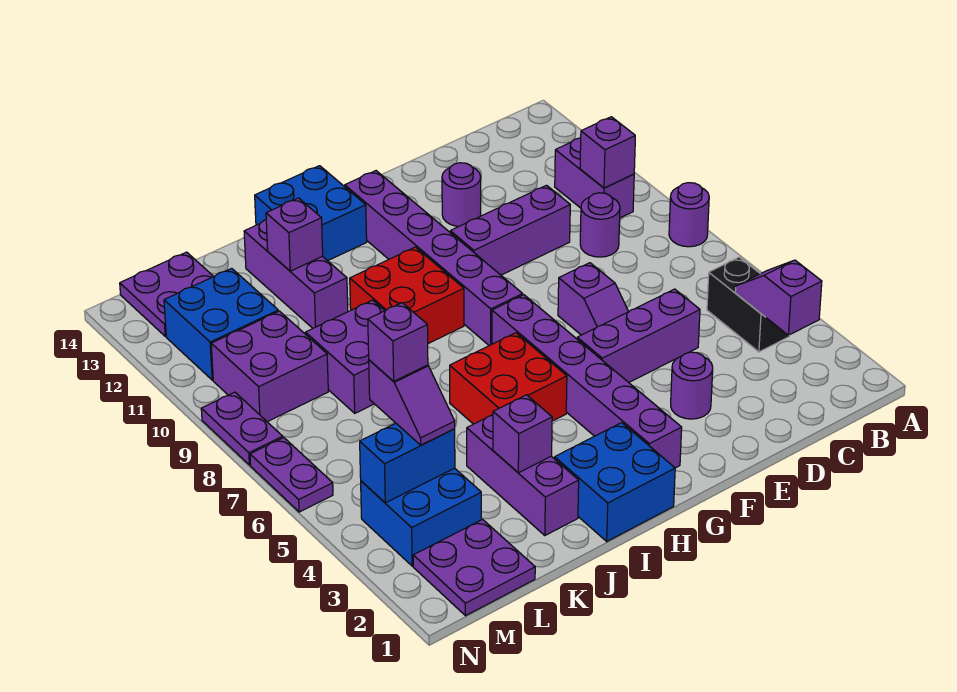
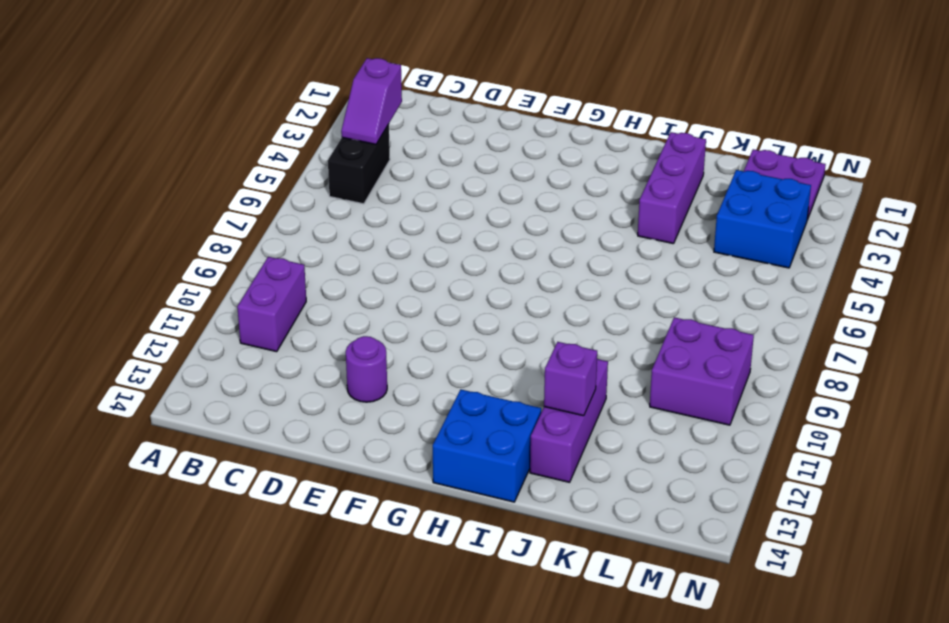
none -> purple round brick A8 level 1
none -> purple round brick C9 level 1
none -> purple brick D5:F5 level 1
none -> purple brick D10:F10 level 1

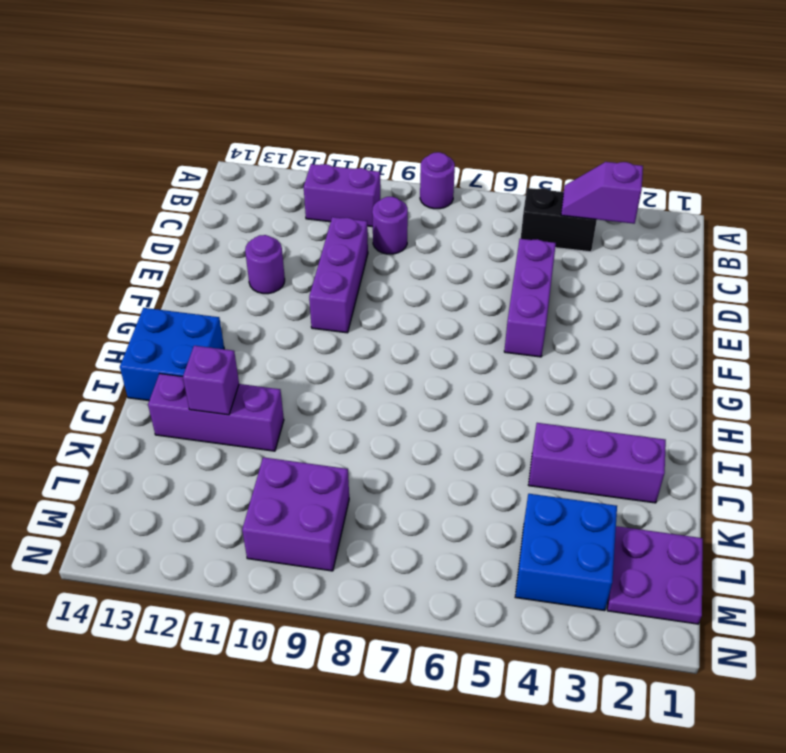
none -> purple round brick E3 level 1
none -> purple slope E6:E7 level 1 top 7
none -> purple brick G2:G7 level 1
none -> purple brick G8:G13 level 1

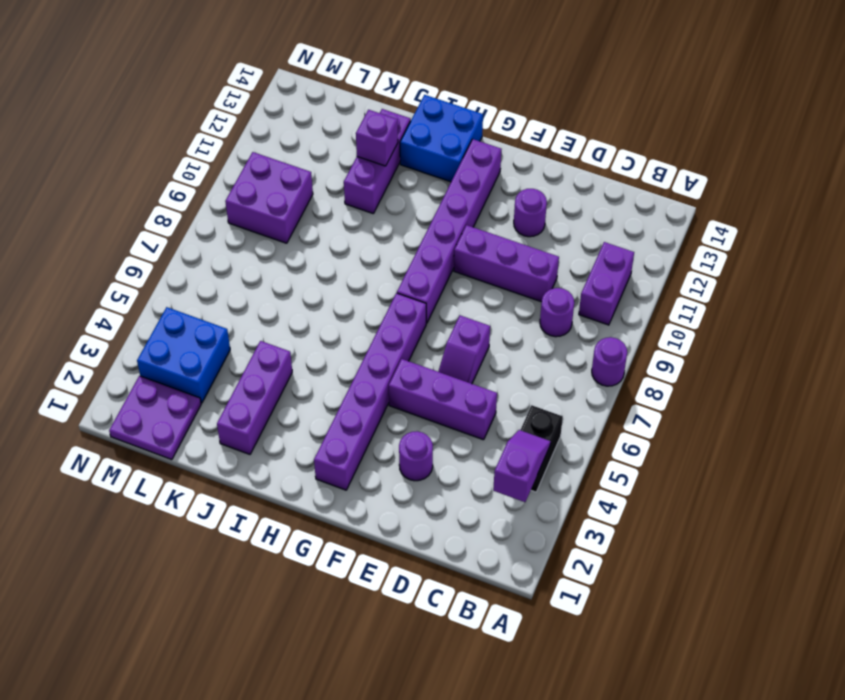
none -> blue brick H1:I2 level 1
none -> red brick H5:I6 level 1
none -> red brick H9:I10 level 1
none -> purple brick J8:K9 level 1

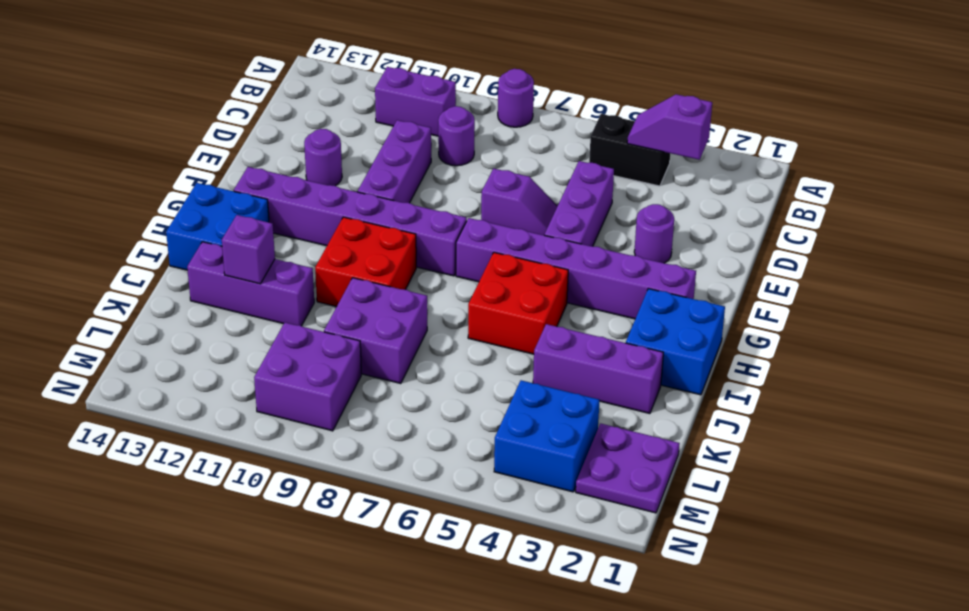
none -> blue brick L11:M12 level 1
none -> purple plate L13:M14 level 1
none -> purple plate N6:N7 level 1
none -> purple plate N8:N9 level 1

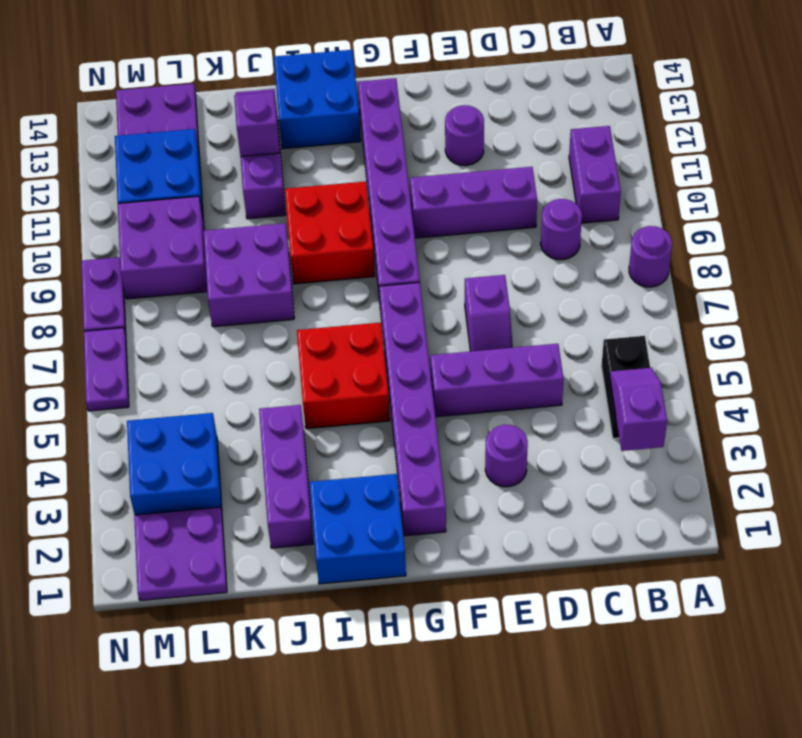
none -> purple brick B10 level 2
none -> purple brick J3 level 2
none -> blue brick L4:M4 level 2
none -> purple slope L4:L5 level 3 top 5

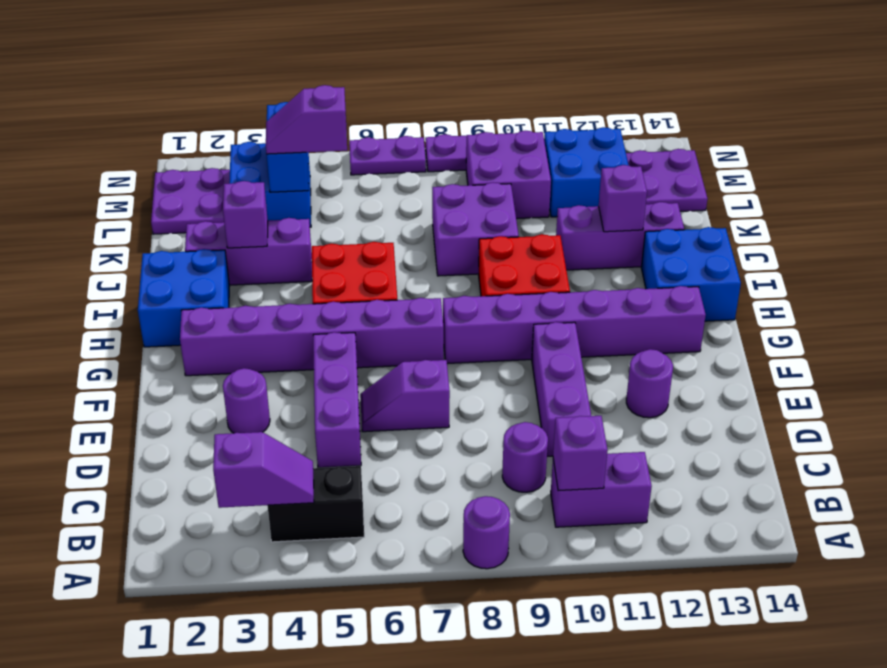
none -> purple brick L5 level 4

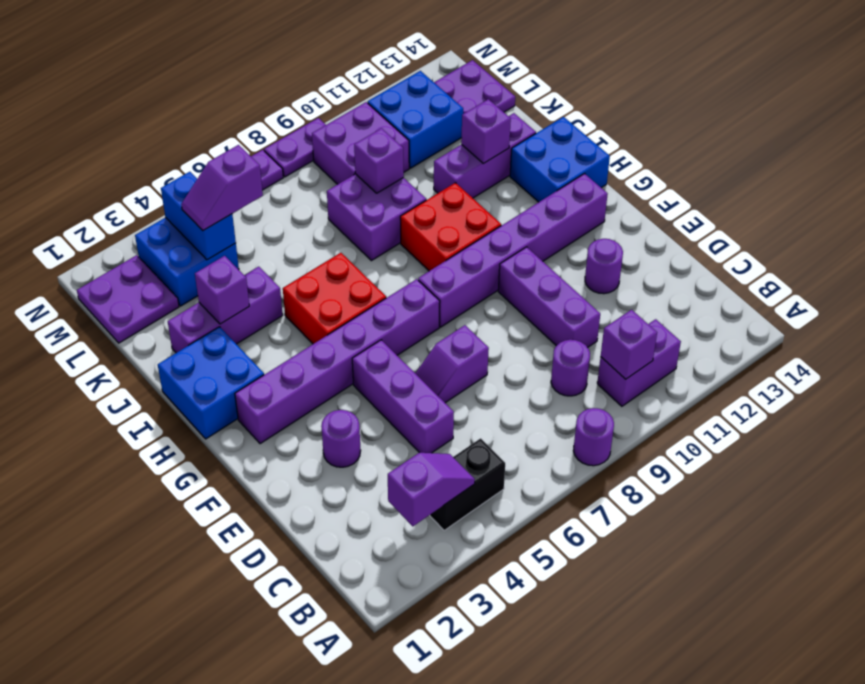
purple brick K9 level 2 -> purple brick L5 level 4

